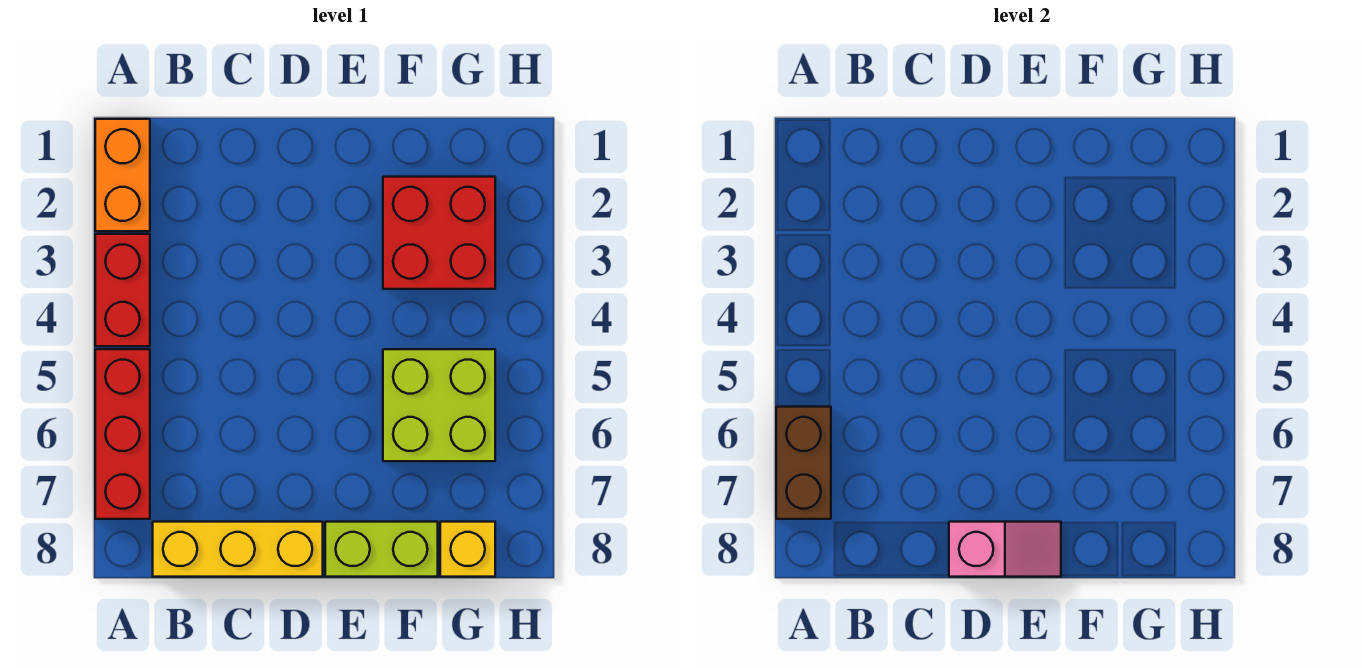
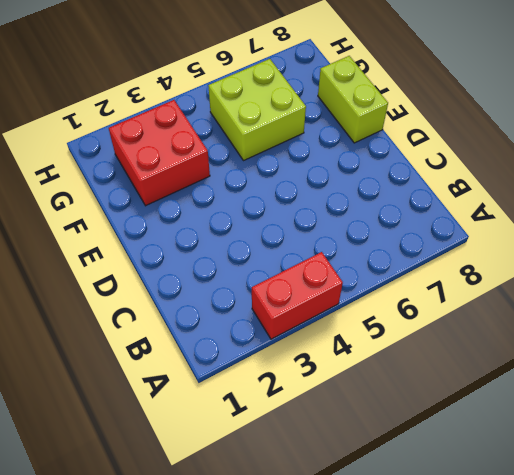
none -> orange brick A1:A2 level 1
none -> red brick A5:A7 level 1

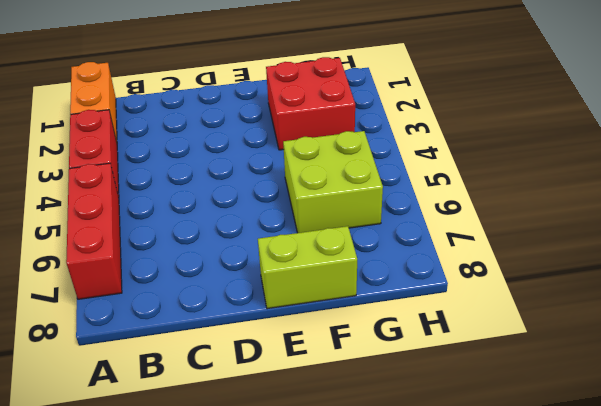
none -> yellow brick B8:D8 level 1
none -> yellow brick G8 level 1

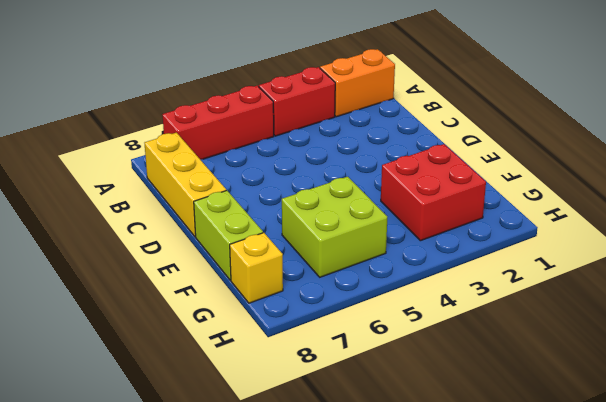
none -> brown brick A6:A7 level 2
none -> pink slope D8:E8 level 2 top D

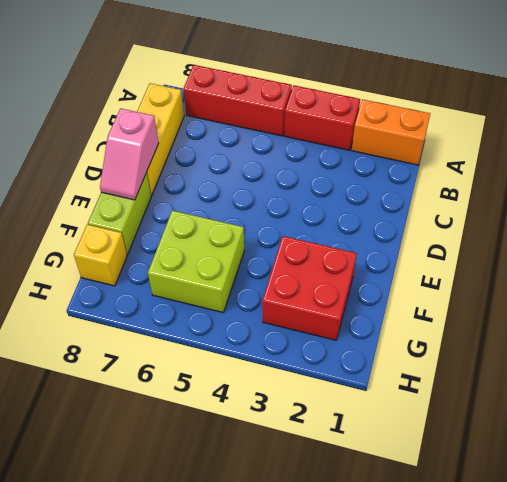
none -> brown brick A6:A7 level 2

